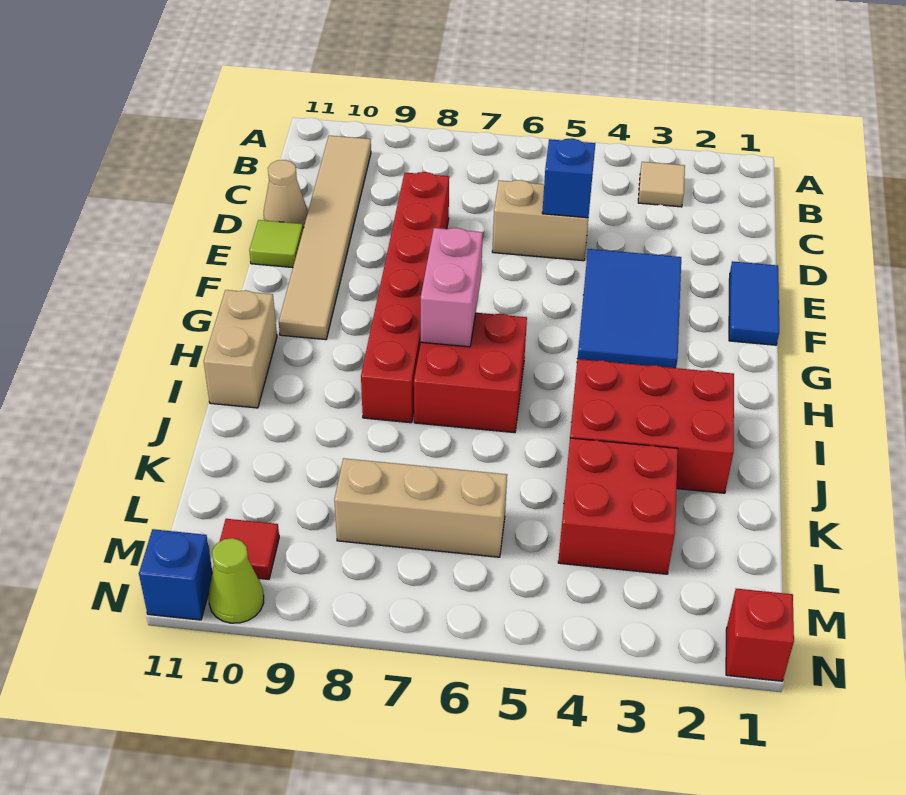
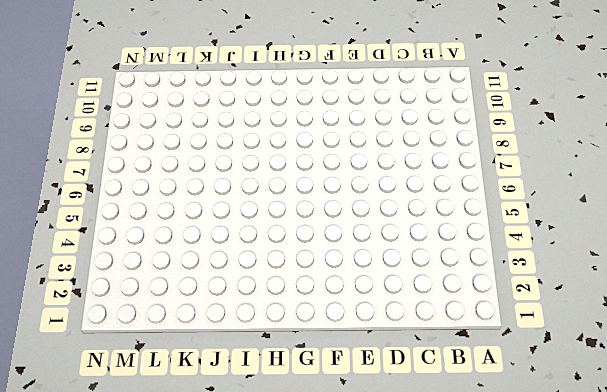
none -> tan tile B3 level 1
none -> tan tile B10:G10 level 1
none -> tan brick D5:D6 level 1

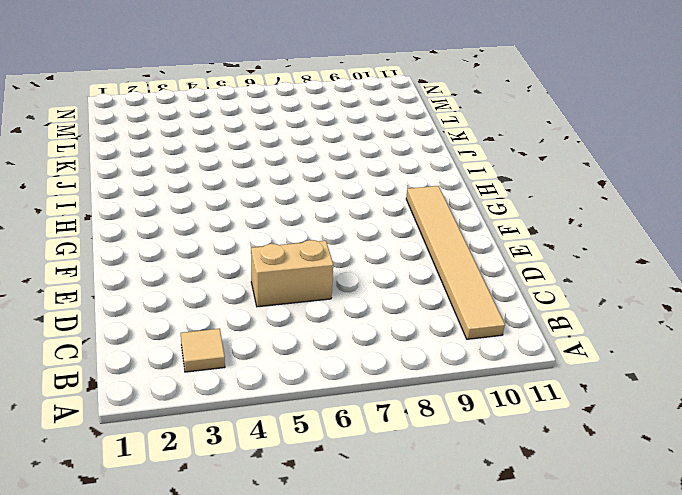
none -> red brick D8:I8 level 1
none -> tan cone D11 level 1
none -> blue tile E1:F1 level 1

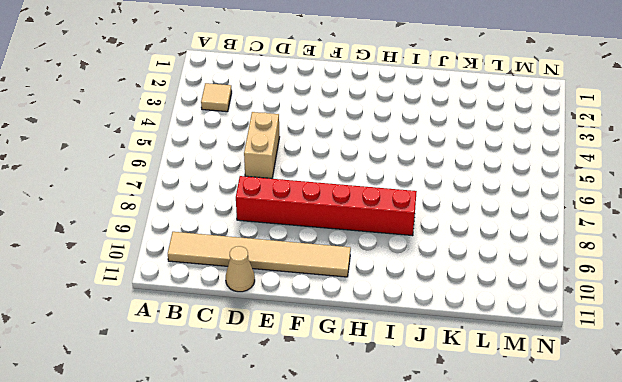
none -> blue tile E1:F1 level 1
none -> blue tile E3:G4 level 1
none -> lime tile E11 level 1

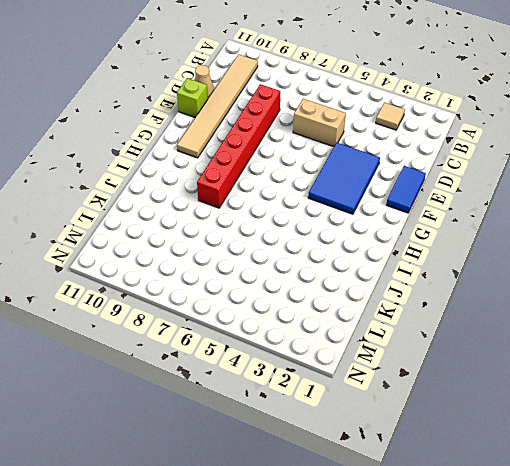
lime brick E11 level 1 -> lime tile E11 level 1
none -> red brick H6:I7 level 1
none -> tan brick H11:I11 level 1
none -> red brick I2:J4 level 1

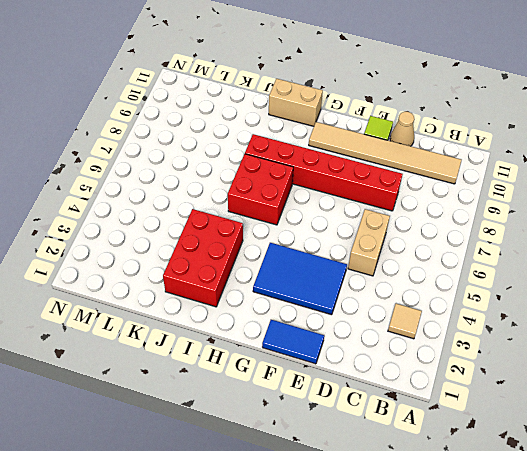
none -> red brick K3:L4 level 1
none -> tan brick L6:L8 level 1
none -> red tile M10 level 1

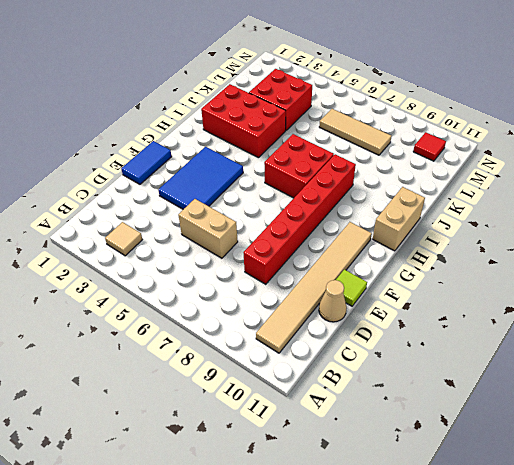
tan tile L6:L8 level 1 -> tan brick L6:L8 level 1
none -> red brick N1 level 1
none -> lime cone N10 level 1
none -> blue brick N11 level 1

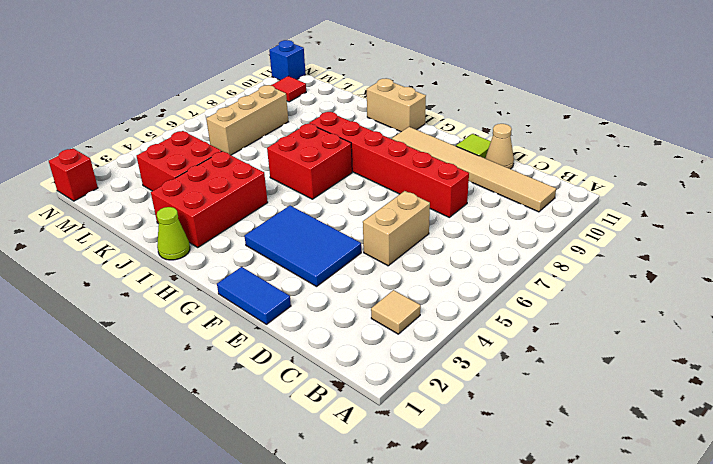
lime cone I1 level 1 -> lime cone N10 level 1
none -> blue brick D5 level 2
none -> pink brick G7:H7 level 2

